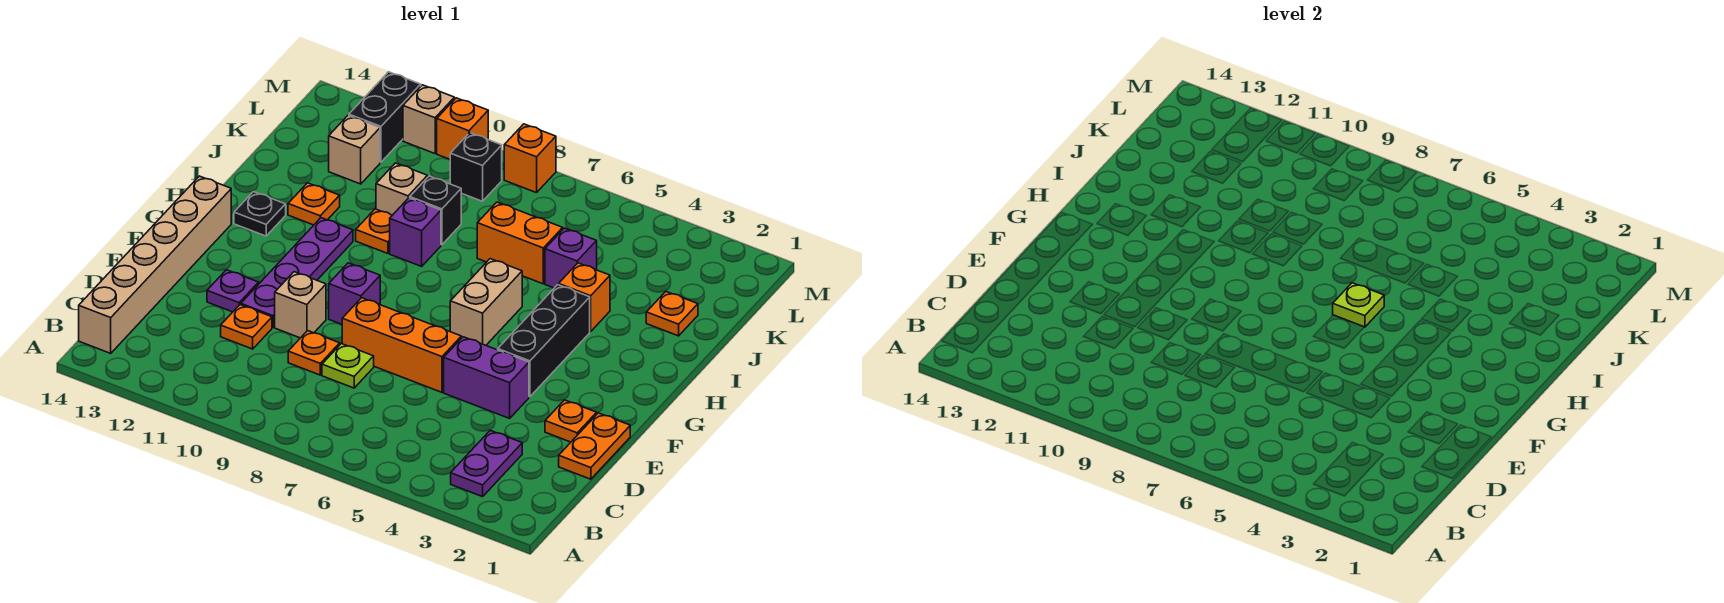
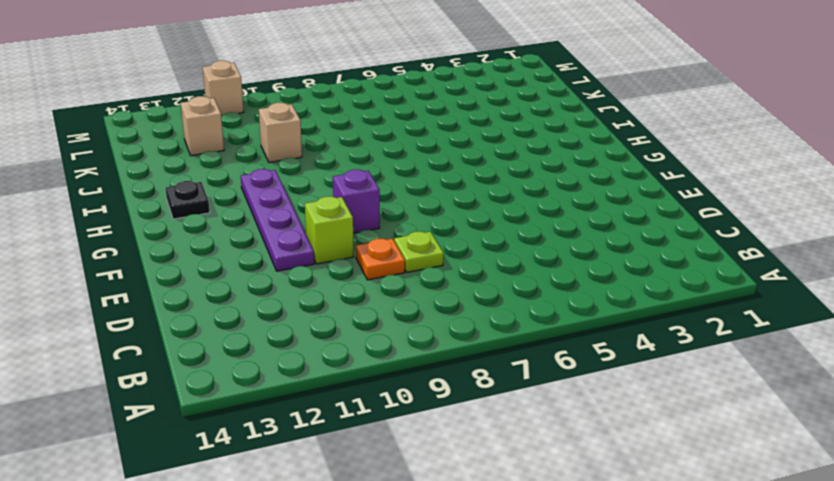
lime brick E10 level 1 -> tan brick E10 level 1
none -> purple plate B3:C3 level 1
none -> tan brick B14:G14 level 1
none -> orange plate D1:E1 level 1
none -> orange plate D11 level 1

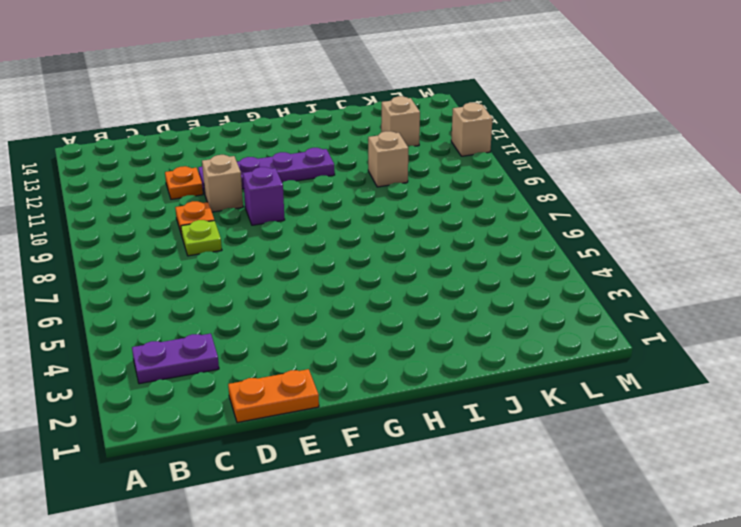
none -> tan brick B14:G14 level 1
none -> orange plate E2 level 1
none -> purple brick E4:E5 level 1
none -> orange brick E6:E8 level 1

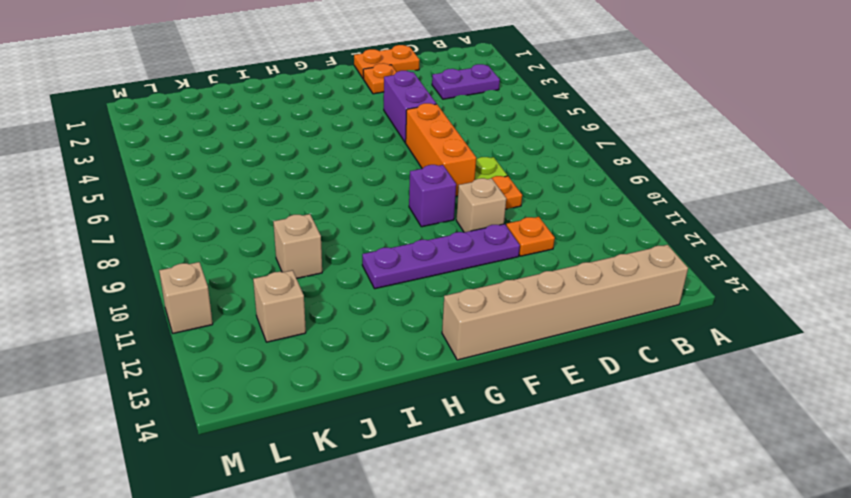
none -> purple plate E12 level 1
none -> black brick F4:H4 level 1
none -> tan brick G6:H6 level 1
none -> black plate H13 level 1

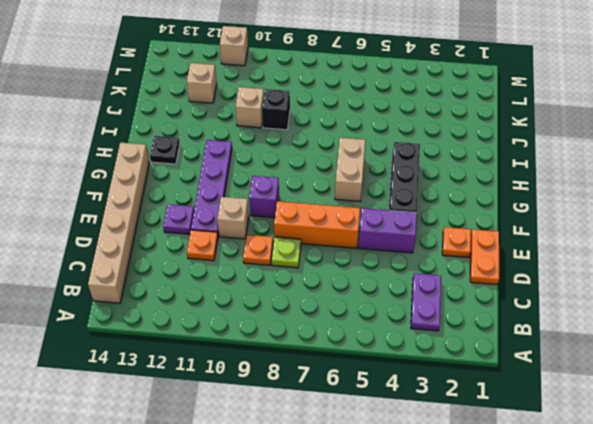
none -> orange brick I4 level 1
none -> purple brick I9 level 1
none -> orange plate I10 level 1
none -> orange plate I12 level 1

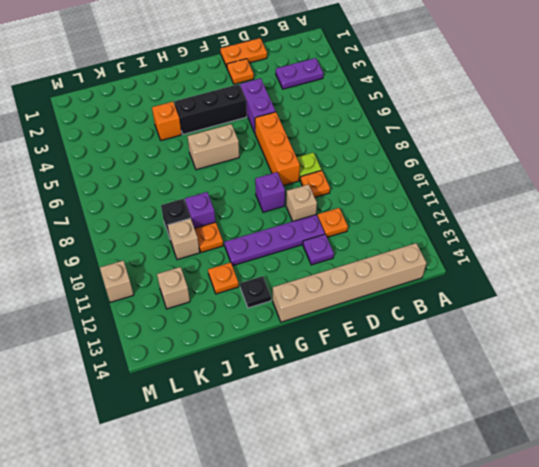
none -> orange plate J2 level 1
none -> purple brick J5 level 1
none -> orange brick J6:J7 level 1
none -> black brick L9 level 1

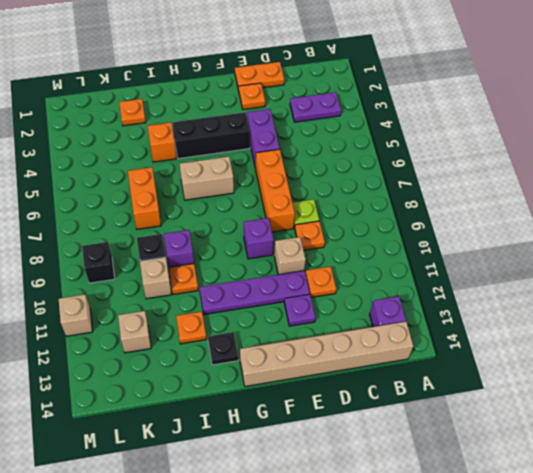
purple brick B13 level 1 -> purple brick J5 level 1
none -> black brick L12:M12 level 1
none -> orange brick M8 level 1
none -> orange brick M10 level 1
none -> lime plate H6 level 2

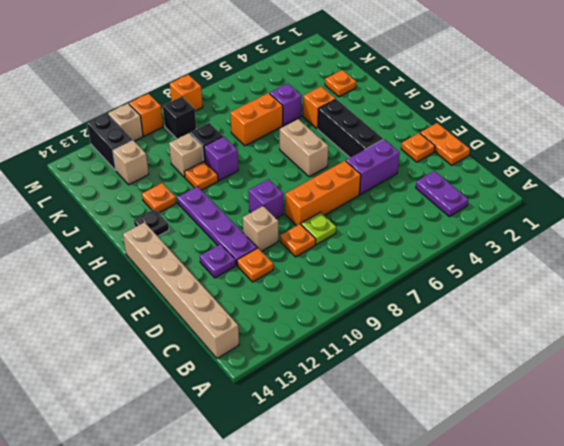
none -> lime plate H6 level 2

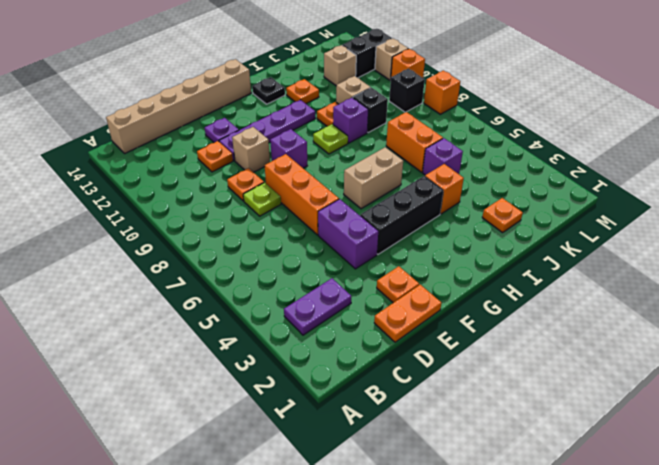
lime plate H9 level 1 -> lime plate H6 level 2

